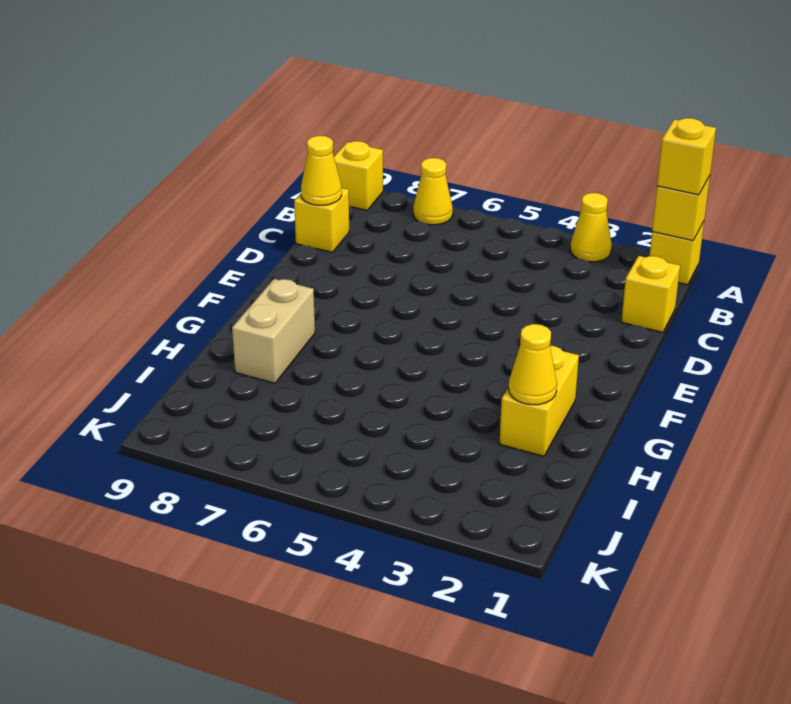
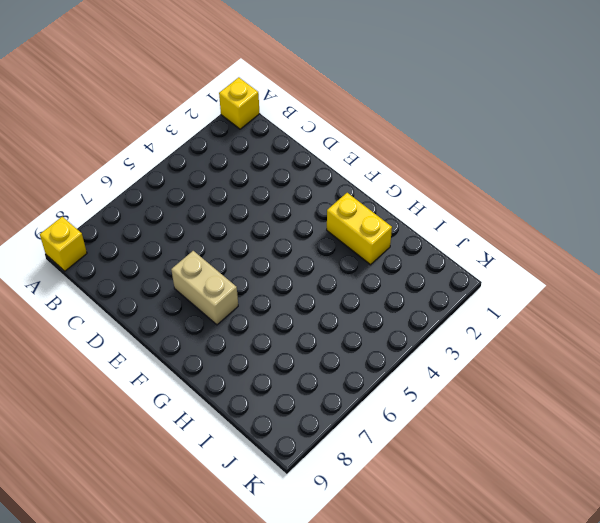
tan brick E7:F7 level 1 -> tan brick G8:H8 level 1
none -> yellow cone A3 level 1
none -> yellow cone A7 level 1
none -> yellow brick C1 level 1

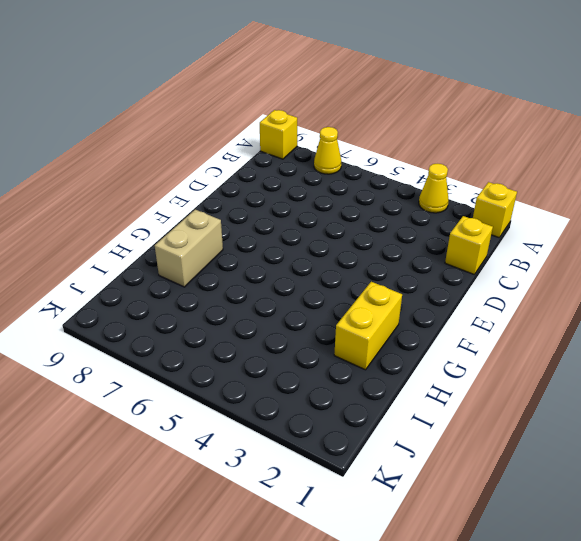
none -> yellow brick C9 level 1
none -> yellow brick A1 level 2
none -> yellow cone C9 level 2

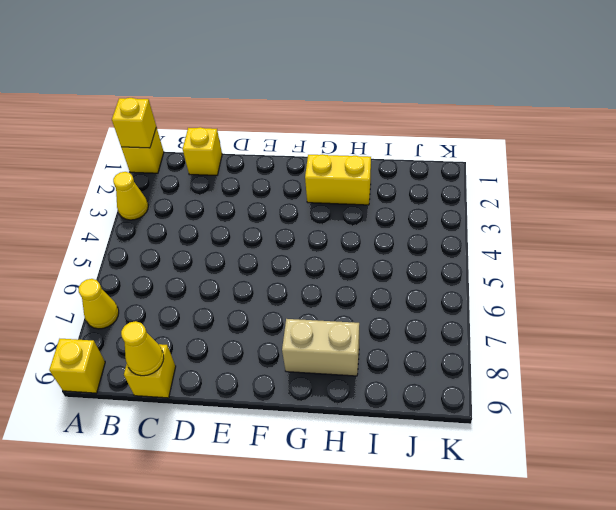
none -> yellow cone H2 level 2
none -> yellow brick A1 level 3

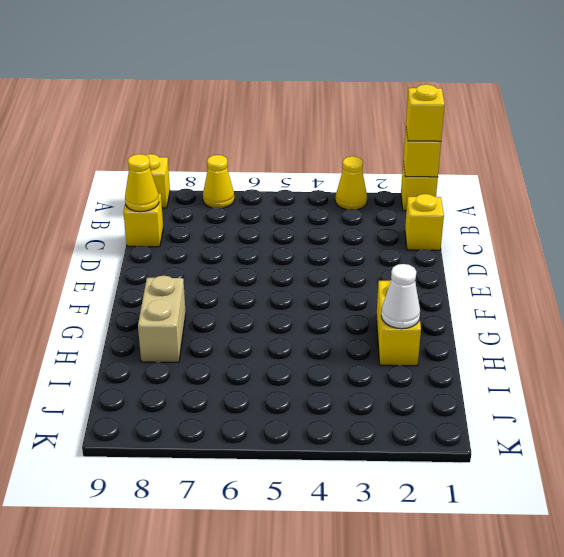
white cone H2 level 2 -> yellow cone H2 level 2

